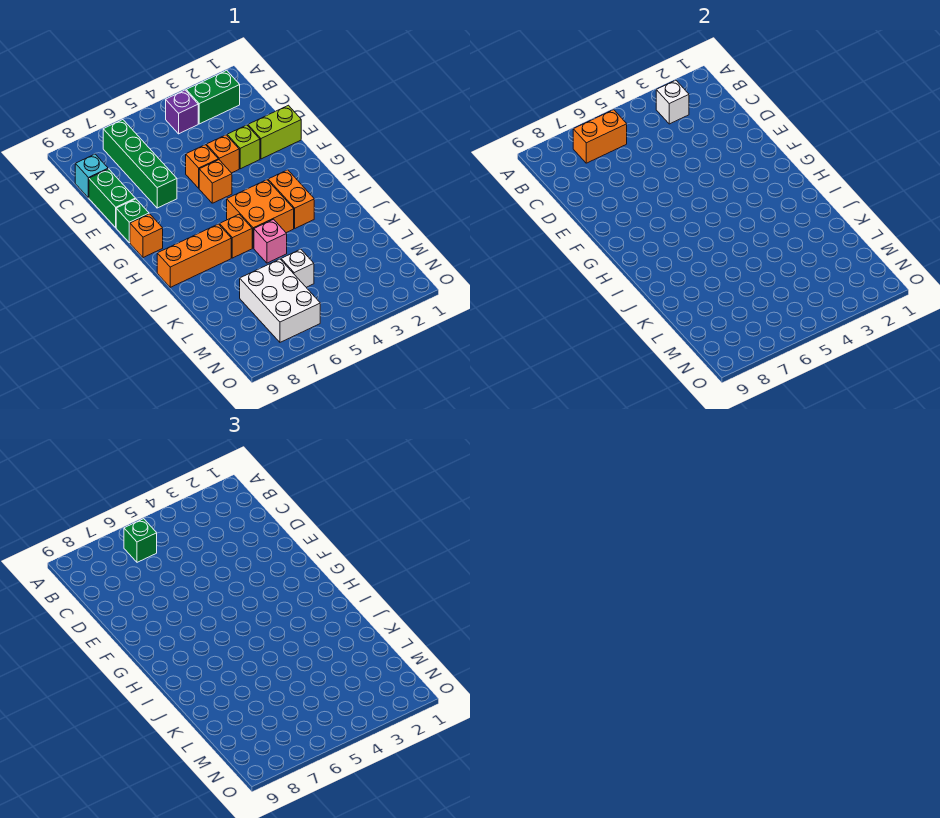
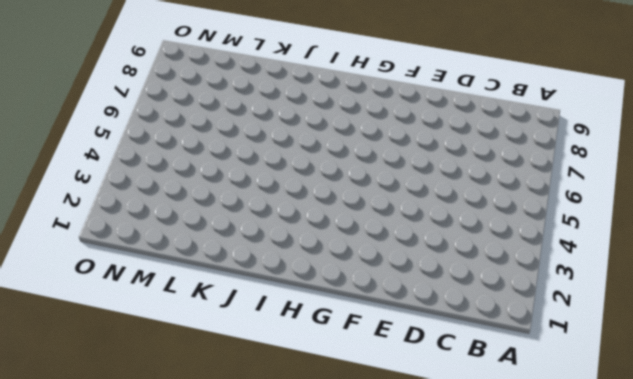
none -> green brick B2:B3 level 1
none -> purple brick B4 level 1
none -> green brick B7:E7 level 1

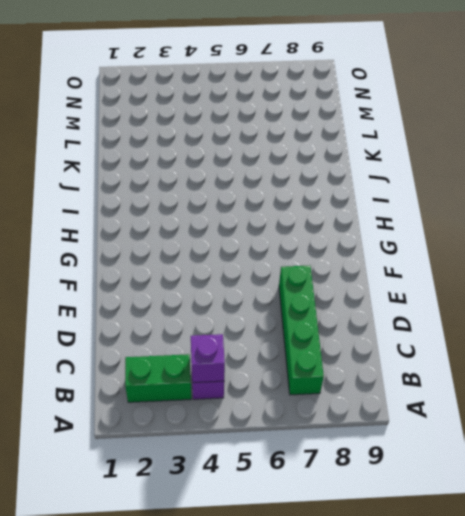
purple brick B4 level 2 -> none
none -> cyan brick C9 level 1
none -> green brick D9:E9 level 1
none -> lime brick E1:E2 level 1

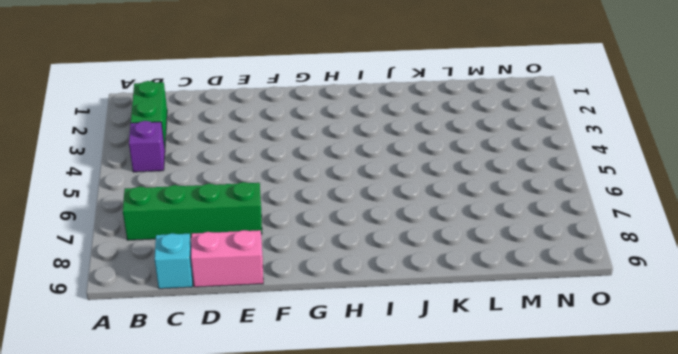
pink brick D9:E9 level 1 -> green brick D9:E9 level 1
none -> lime brick E1:E2 level 1
none -> lime brick E3 level 1
none -> orange brick E4 level 1

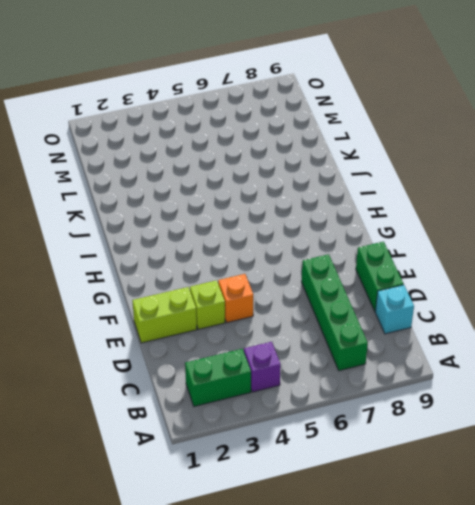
none -> orange brick E5 level 1
none -> orange brick F5 level 1
none -> green brick F9 level 1

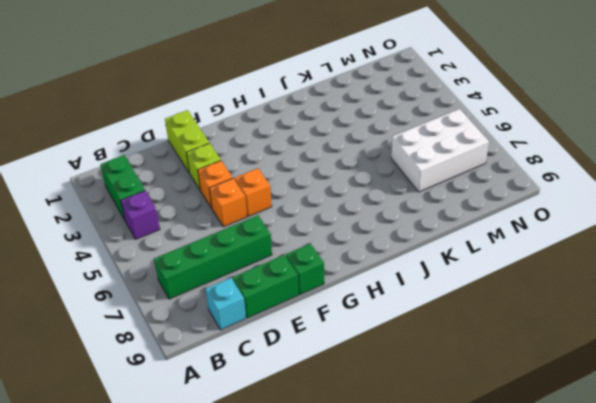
none -> orange brick G9 level 1
none -> orange brick H3:I3 level 1
none -> orange brick H4:I5 level 1

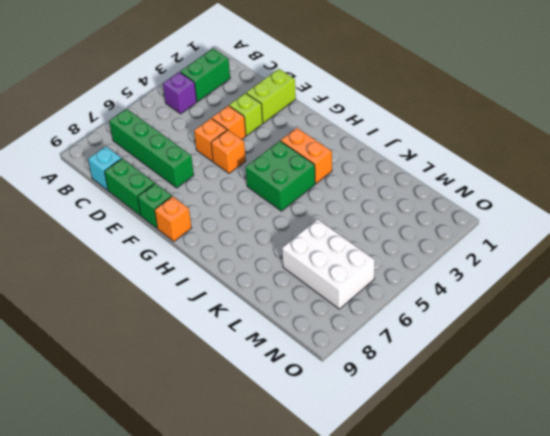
green brick H4:I5 level 1 -> orange brick H4:I5 level 1
none -> orange brick I6 level 1
none -> orange brick I7:I9 level 1
none -> pink brick J5 level 1

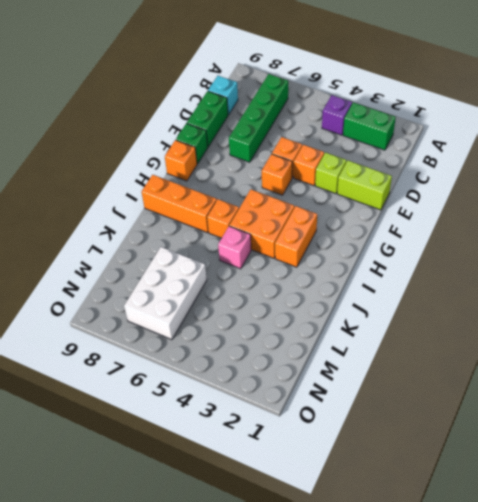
none -> white brick L5 level 1
none -> white brick B3 level 2
none -> orange brick B6:B7 level 2

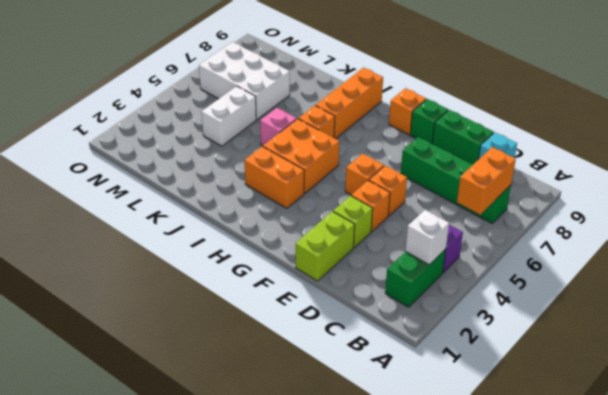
white brick L4:L5 level 1 -> white brick L5 level 1
none -> green brick B6 level 3

